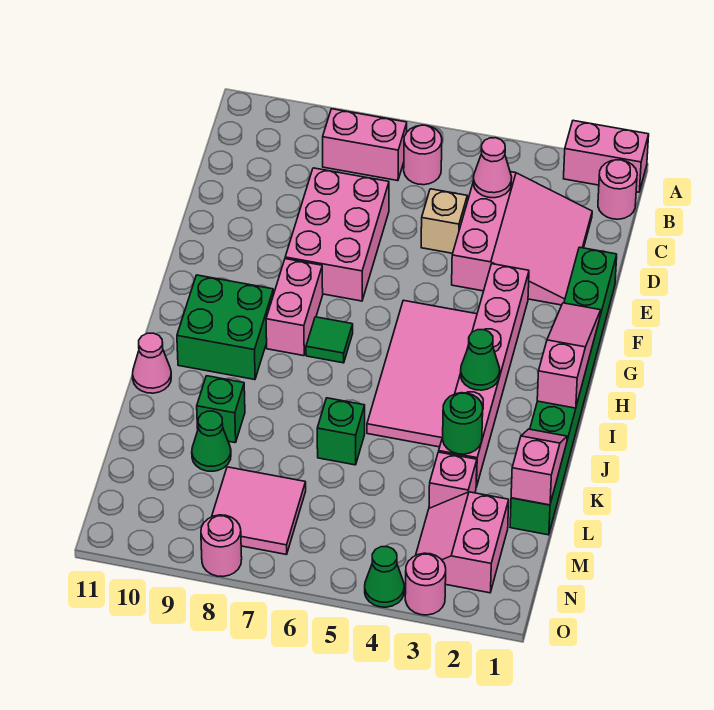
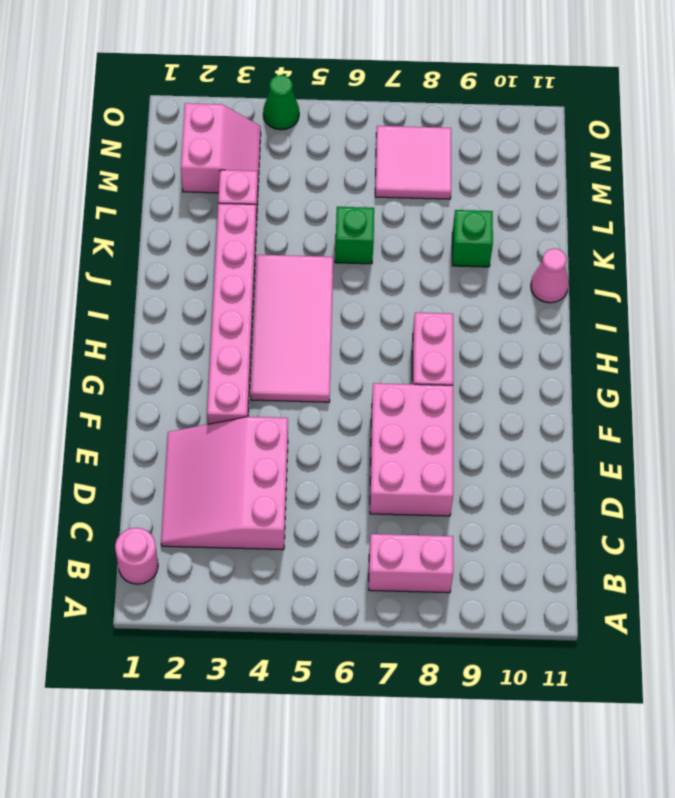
none -> pink brick A1:A2 level 1
none -> pink round brick B6 level 1
none -> tan brick D5 level 1

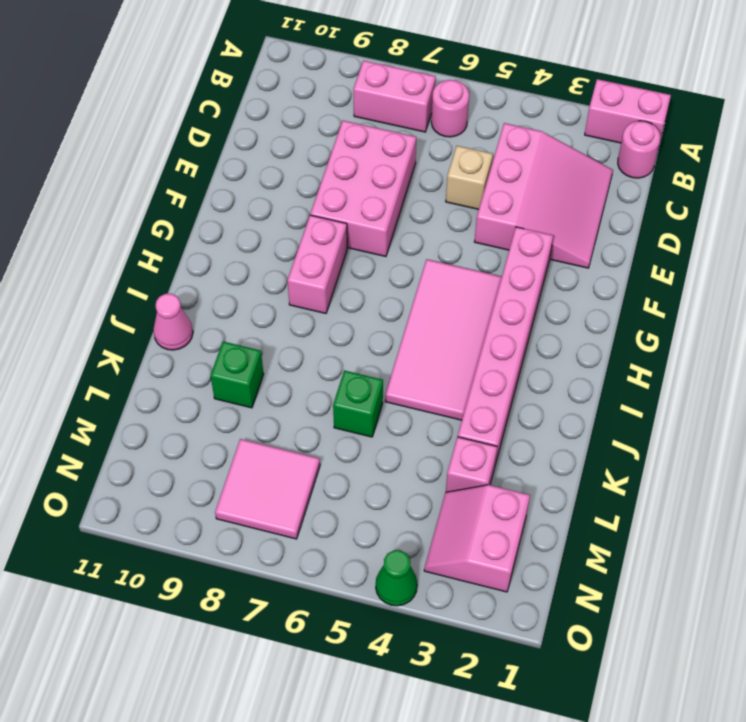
none -> green brick E1:L1 level 1
none -> green tile H7 level 1
none -> green brick H9:I10 level 1

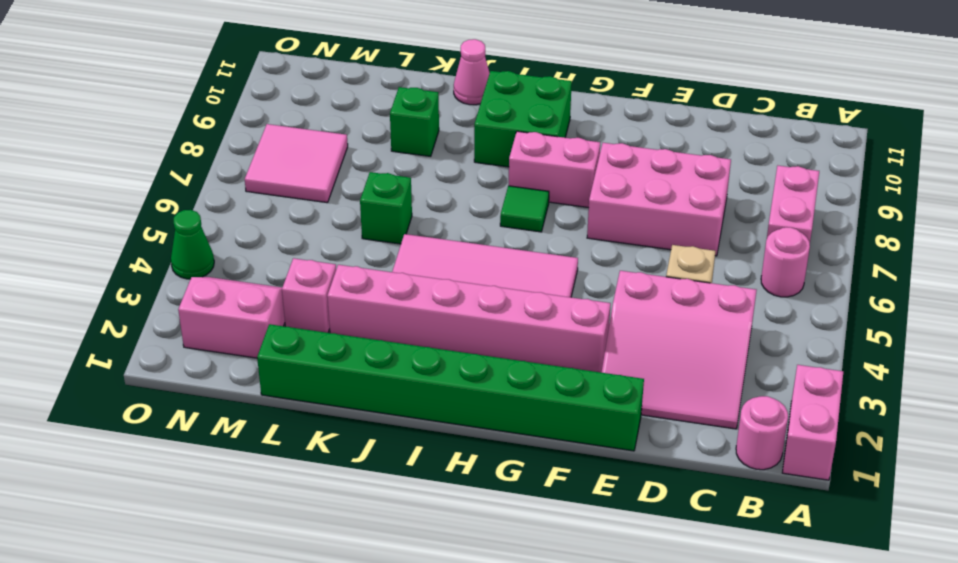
none -> green cone L9 level 1
none -> pink round brick O3 level 1
none -> pink round brick O8 level 1

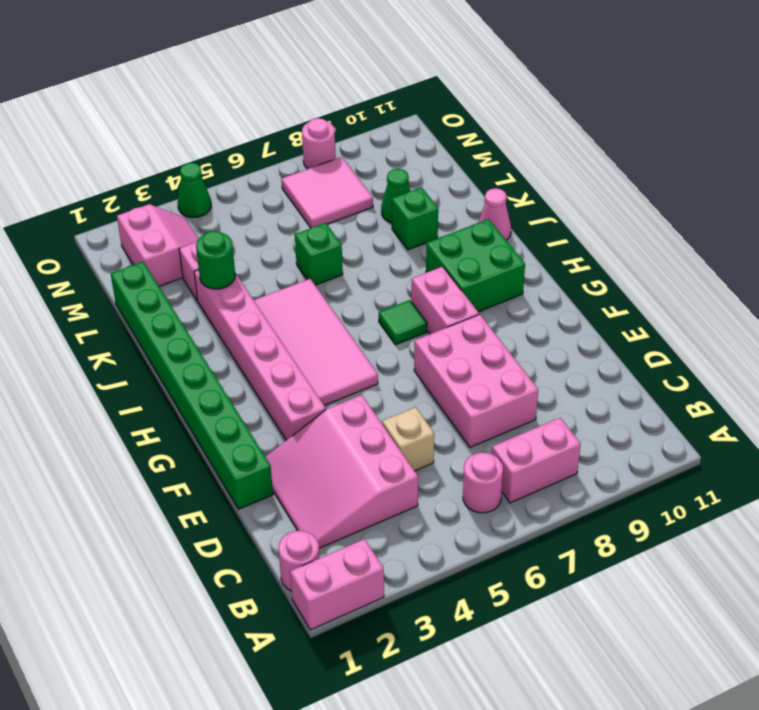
none -> pink round brick O3 level 1
none -> pink cone C4 level 2
none -> pink slope G1:I1 level 2 top I

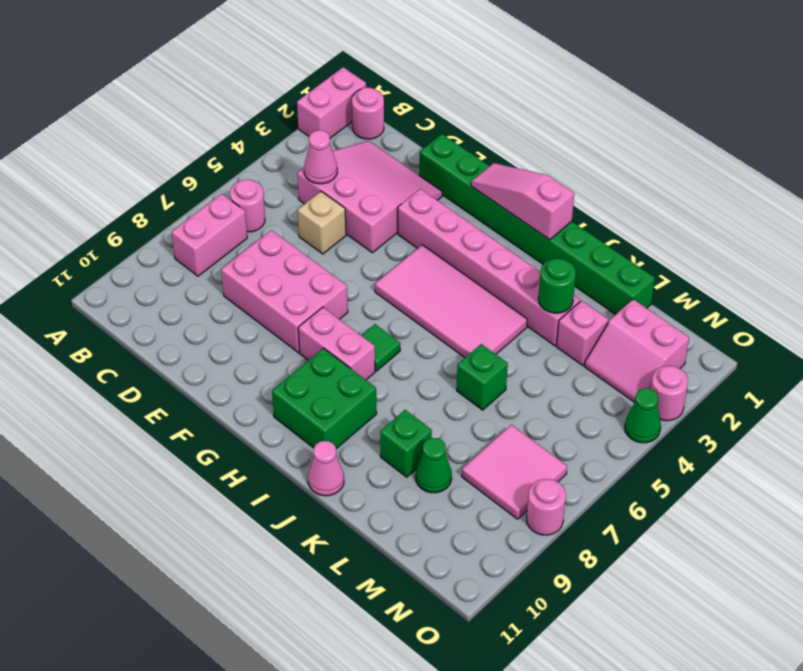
none -> green cone I3 level 2
none -> pink slope K1:L1 level 2 top L

